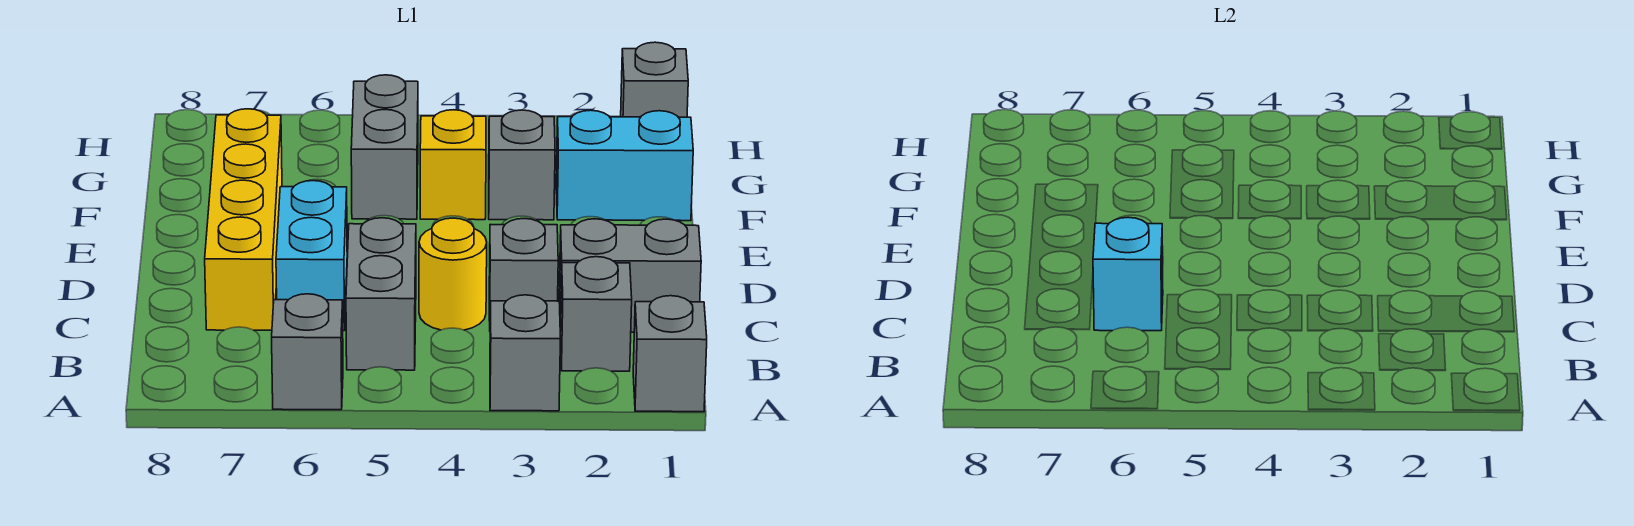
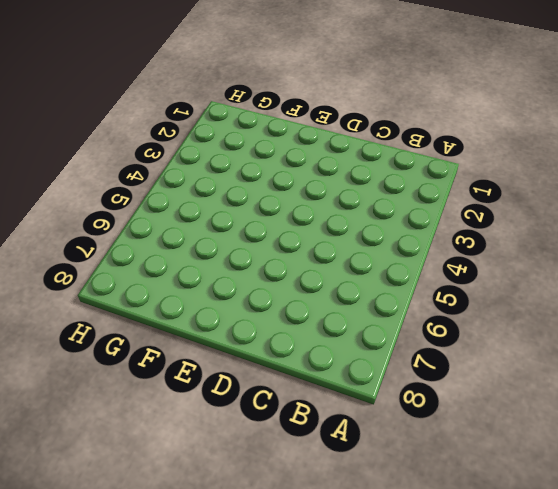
none -> grey brick A1 level 1
none -> grey brick A3 level 1
none -> grey brick A6 level 1

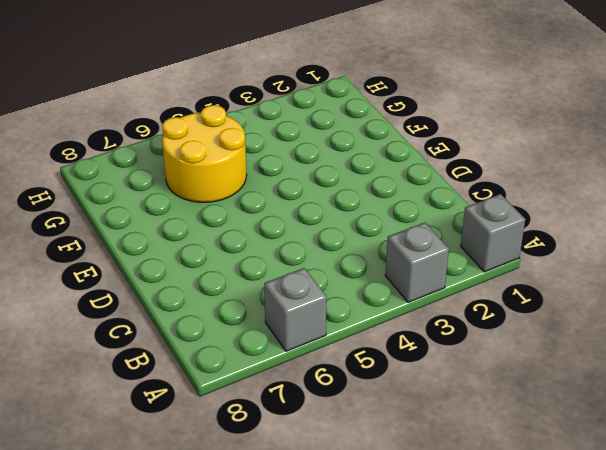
yellow round brick F5:G6 level 1 -> grey brick F5:G5 level 1
none -> grey brick B2 level 1
none -> grey brick B5:C5 level 1
none -> grey brick C1:C2 level 1

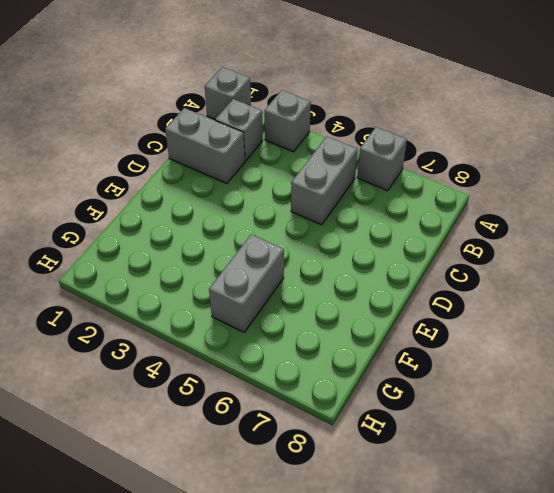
none -> grey brick C3 level 1
none -> yellow round brick C4 level 1
none -> cyan brick C6:D6 level 1

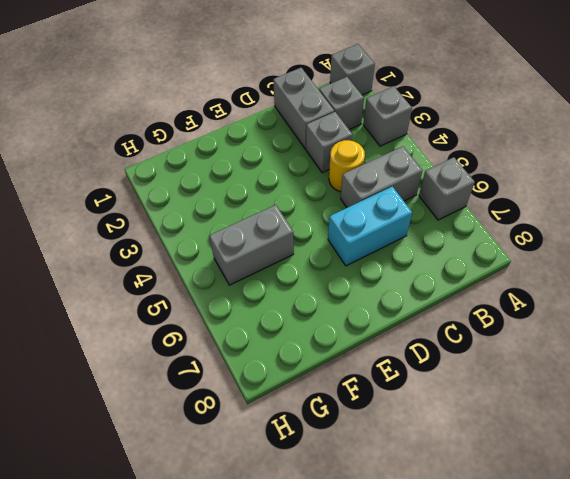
none -> yellow brick C7:F7 level 1
none -> cyan brick F1:F2 level 1
none -> grey brick F3 level 1

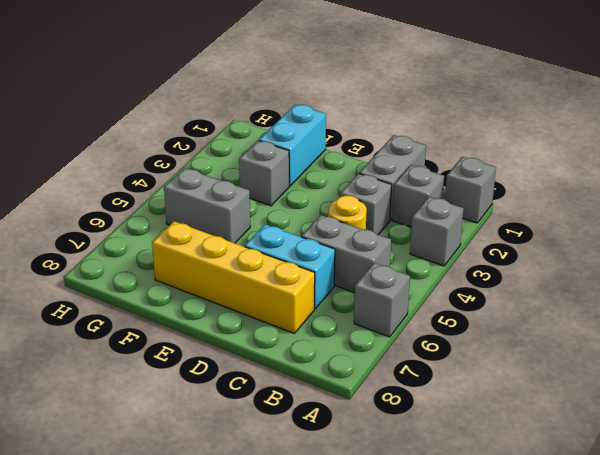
none -> yellow brick F4 level 1
none -> grey brick H1 level 1
none -> cyan brick C6 level 2

